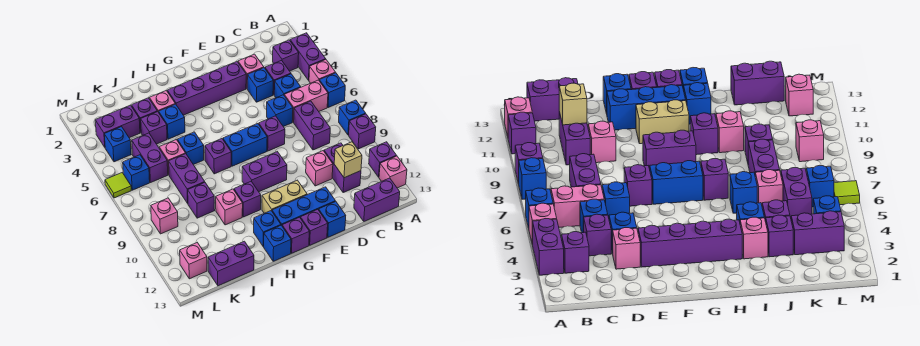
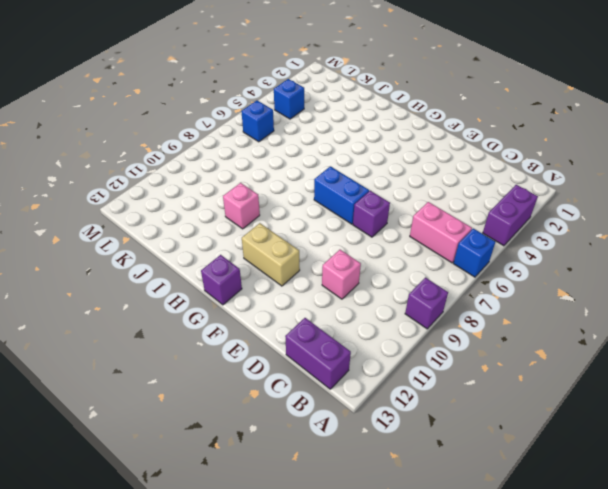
none -> pink brick A5 level 1
none -> blue brick A8 level 1
none -> purple brick A11 level 1
none -> pink brick A12 level 1

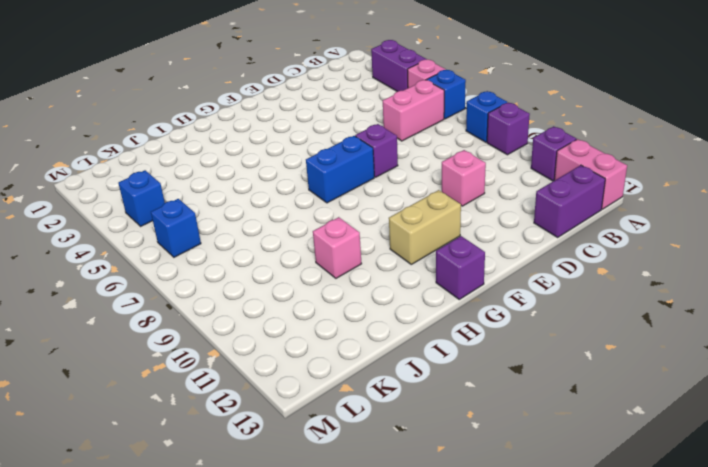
pink brick A12:A13 level 1 -> pink brick A12 level 1
none -> purple brick B3 level 1
none -> purple brick C4 level 1
none -> blue brick C5 level 1
none -> purple brick C7:C8 level 1

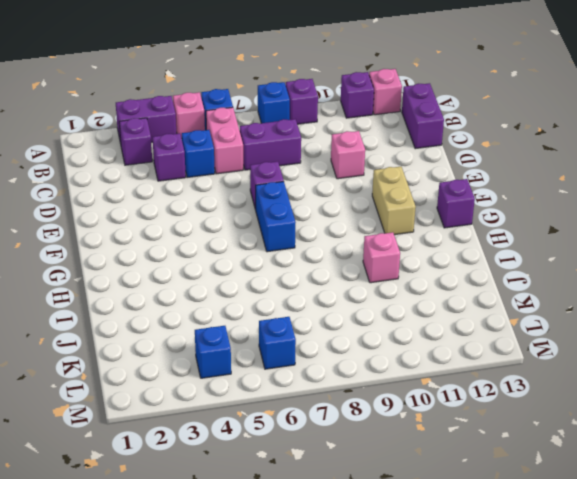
none -> purple brick C10:C11 level 1
none -> pink brick D3 level 1
none -> blue brick D4 level 1
none -> blue brick D6 level 1

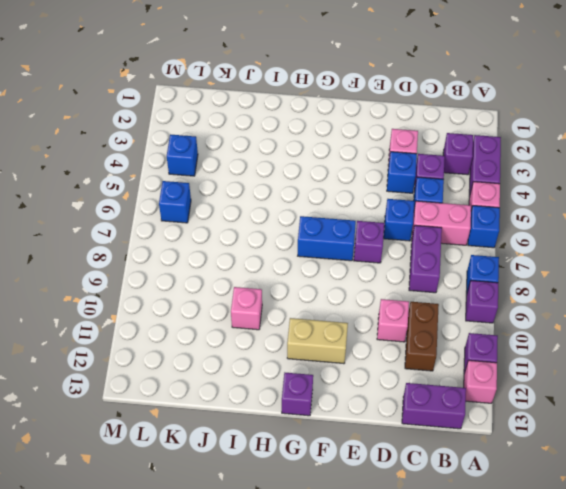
brown brick C10:C11 level 1 -> purple brick C10:C11 level 1
none -> purple brick E3:H3 level 1
none -> blue brick E12:G12 level 1
none -> blue brick E13 level 1
none -> purple brick F9:G9 level 1

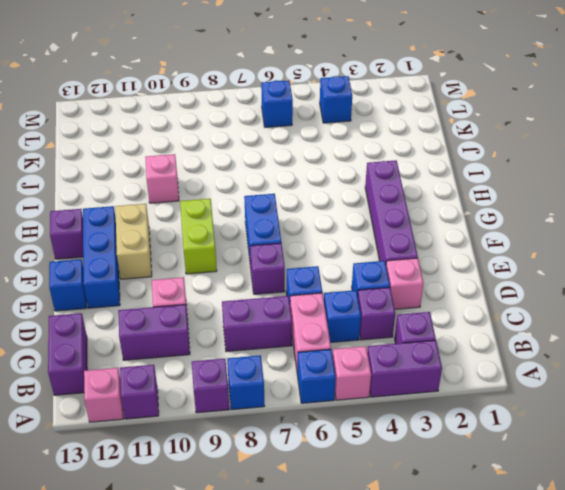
lime brick F9:G9 level 1 -> purple brick F9:G9 level 1
none -> purple brick F13 level 1
none -> purple brick H7 level 1
none -> purple brick H10 level 1
none -> blue brick H12 level 1

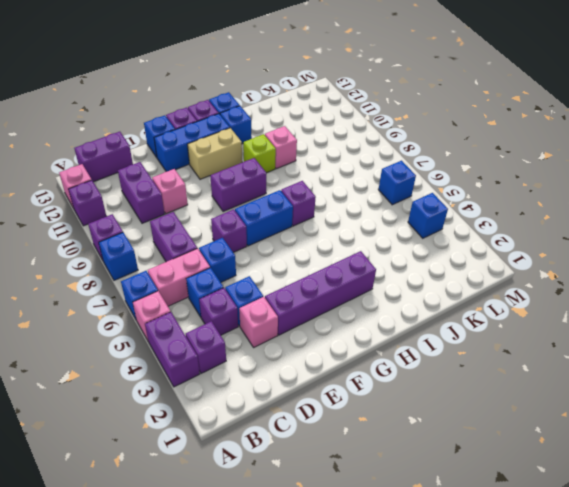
lime brick H10 level 1 -> purple brick H10 level 1
none -> pink brick I3 level 1
none -> blue brick I4 level 1
none -> blue brick I6 level 1
none -> purple brick J3 level 1

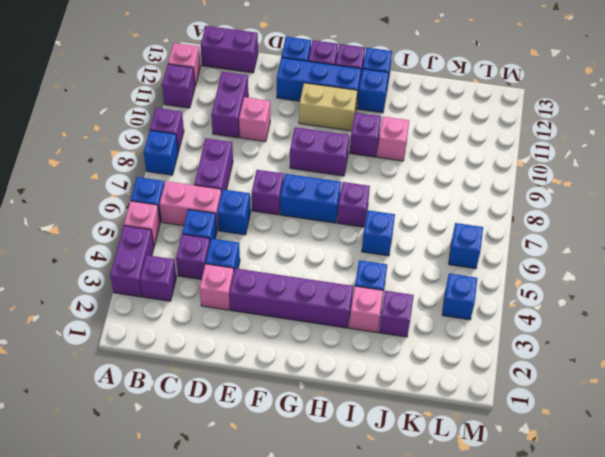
none -> purple brick J4 level 1
none -> pink brick J6 level 1
none -> purple brick J7:J8 level 1
none -> purple brick J9 level 1

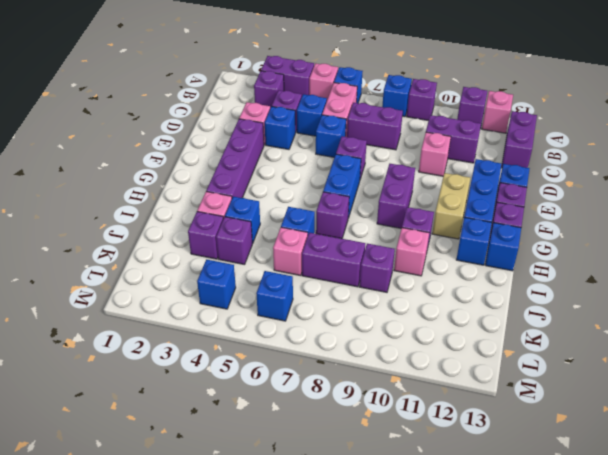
none -> purple brick J13:K13 level 1
none -> purple brick K3:L3 level 1
none -> purple brick K5:K6 level 1
none -> pink brick L9 level 1

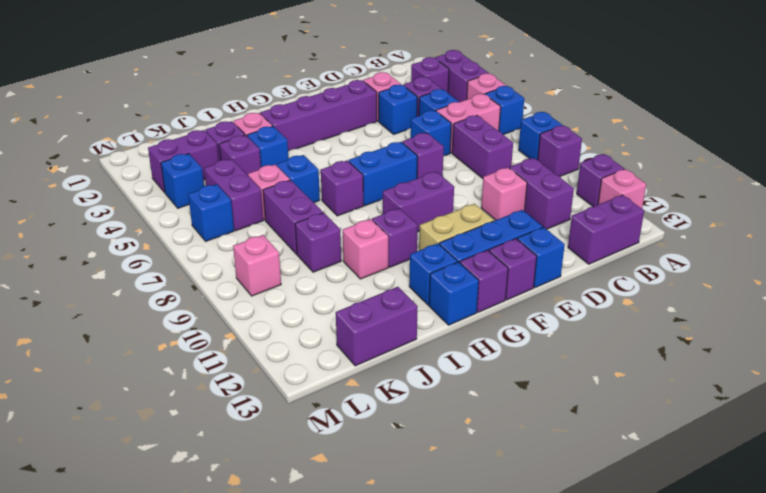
none -> pink brick L12 level 1
none -> lime tile M6 level 1
none -> tan brick C11 level 2

